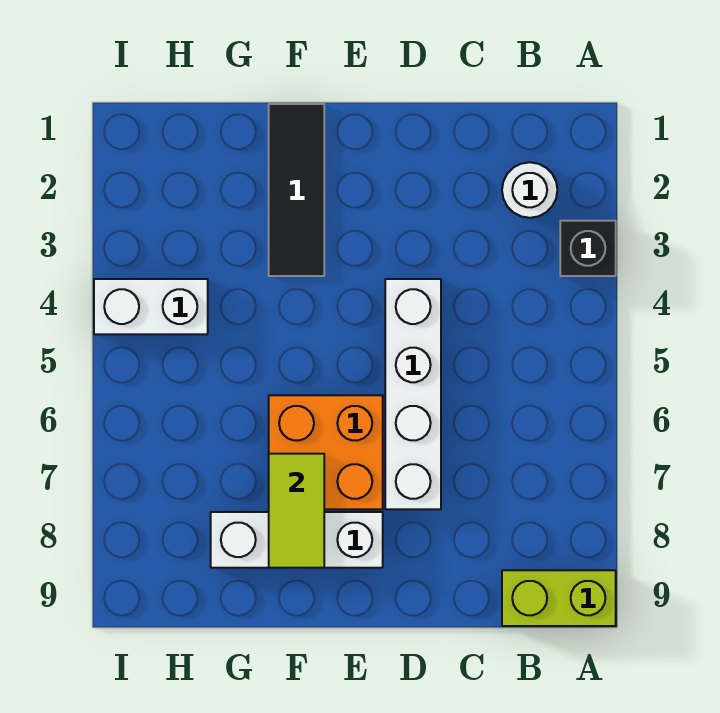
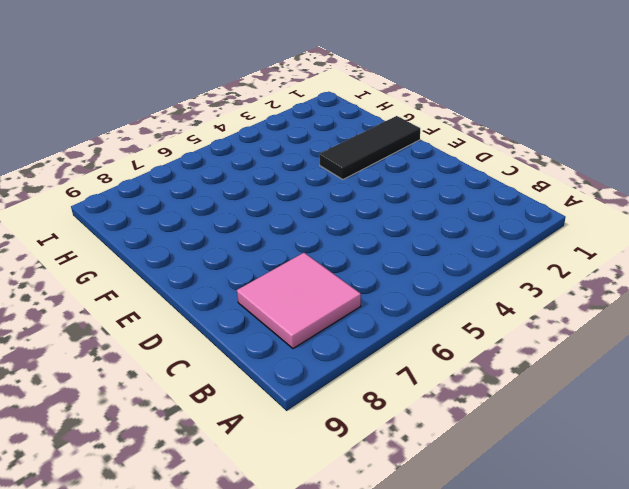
pink tile B7:C8 level 1 -> none
none -> black brick A3 level 1
none -> lime brick A9:B9 level 1

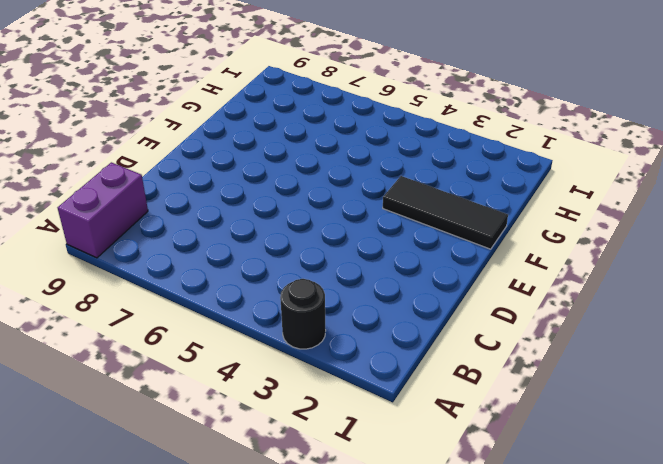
black round brick A3 level 1 -> black brick A3 level 1
purple brick A9:B9 level 1 -> lime brick A9:B9 level 1
none -> white round brick B2 level 1
none -> white brick D4:D7 level 1

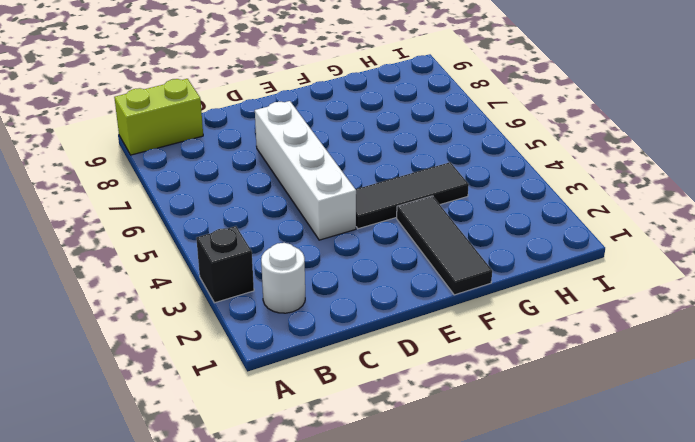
black tile E4:G4 level 1 -> none
none -> orange brick E6:F7 level 1
none -> white brick E8:G8 level 1

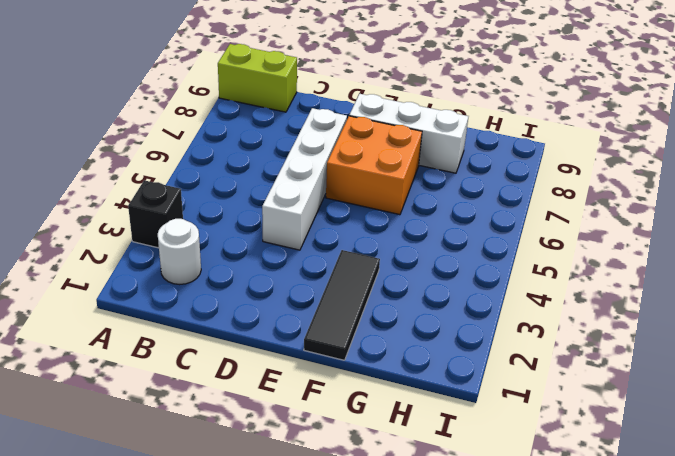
none -> white brick H4:I4 level 1
none -> lime tile F7:F8 level 2

